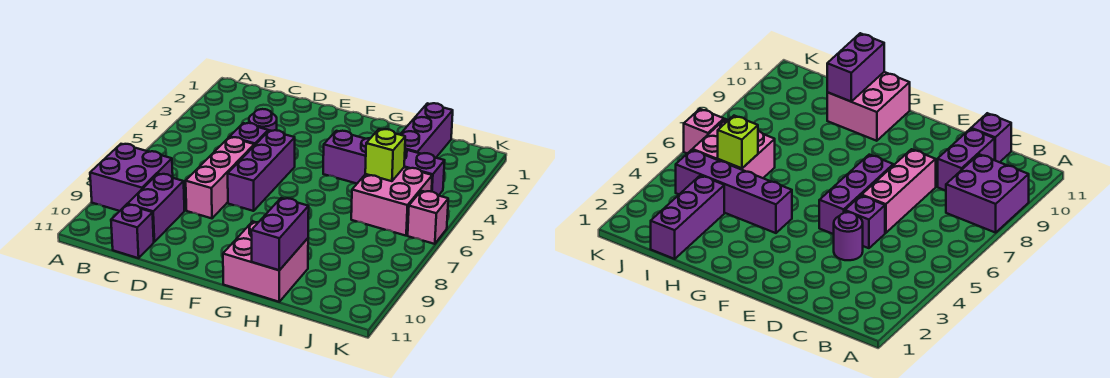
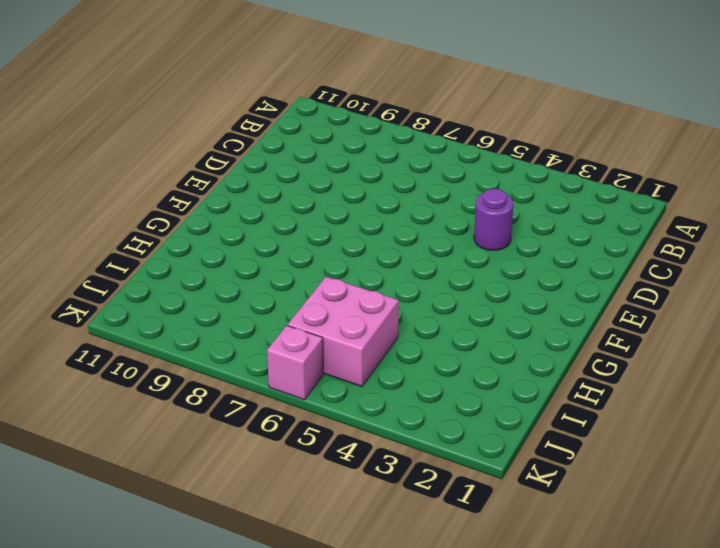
none -> purple brick A8:B9 level 1
none -> purple brick C9:C10 level 1
none -> purple brick C11 level 1

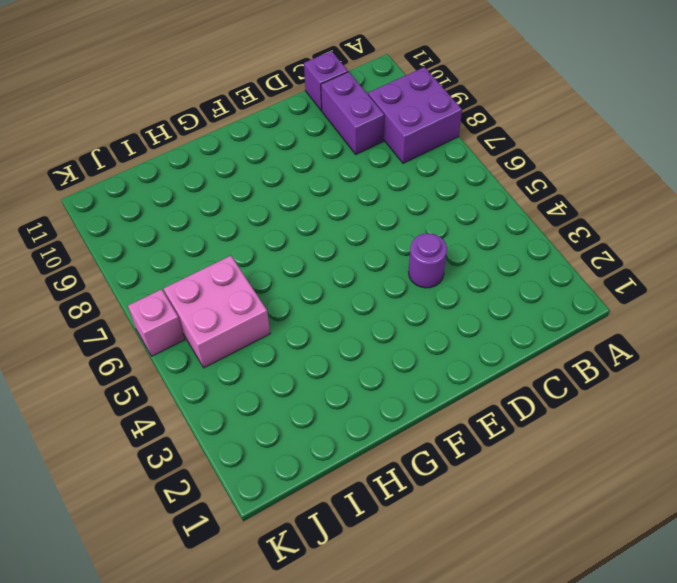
none -> purple brick D5 level 1
none -> pink brick D6:D8 level 1
none -> purple brick E5:E7 level 1

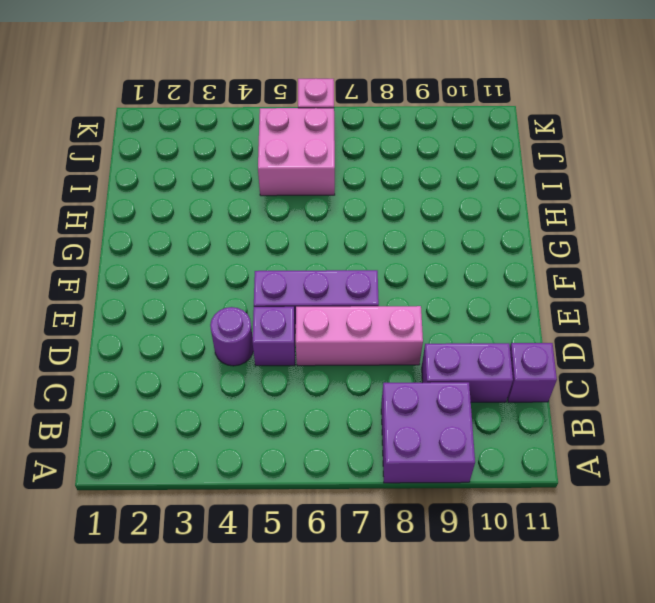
none -> purple brick G4:J4 level 1
none -> pink brick G10:H11 level 1
none -> purple brick I1:I3 level 1

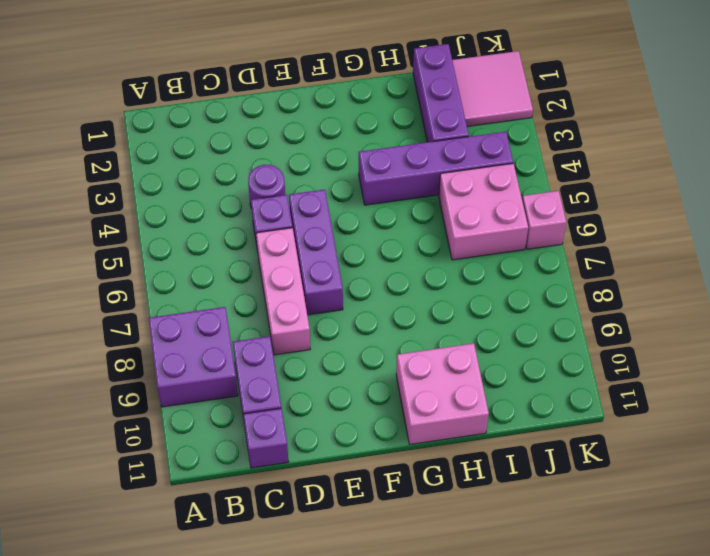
pink tile J1:K2 level 1 -> none
none -> purple brick H10:H11 level 2
none -> lime brick I5 level 2

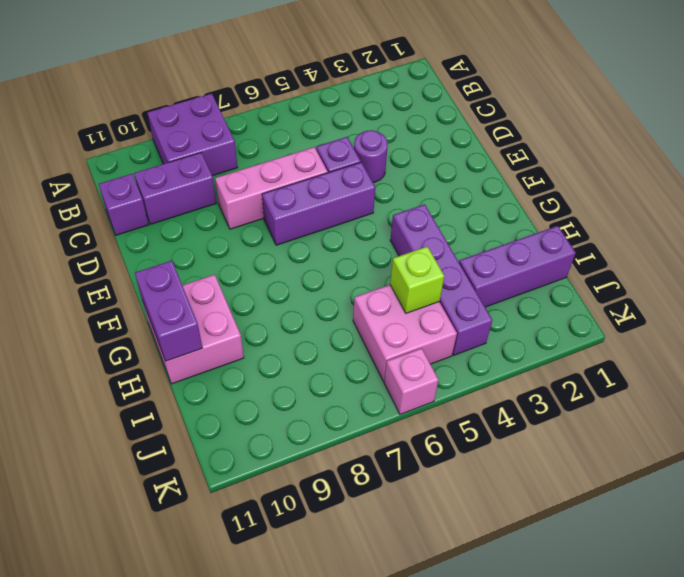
purple brick G11:H11 level 2 -> purple brick H10:H11 level 2

